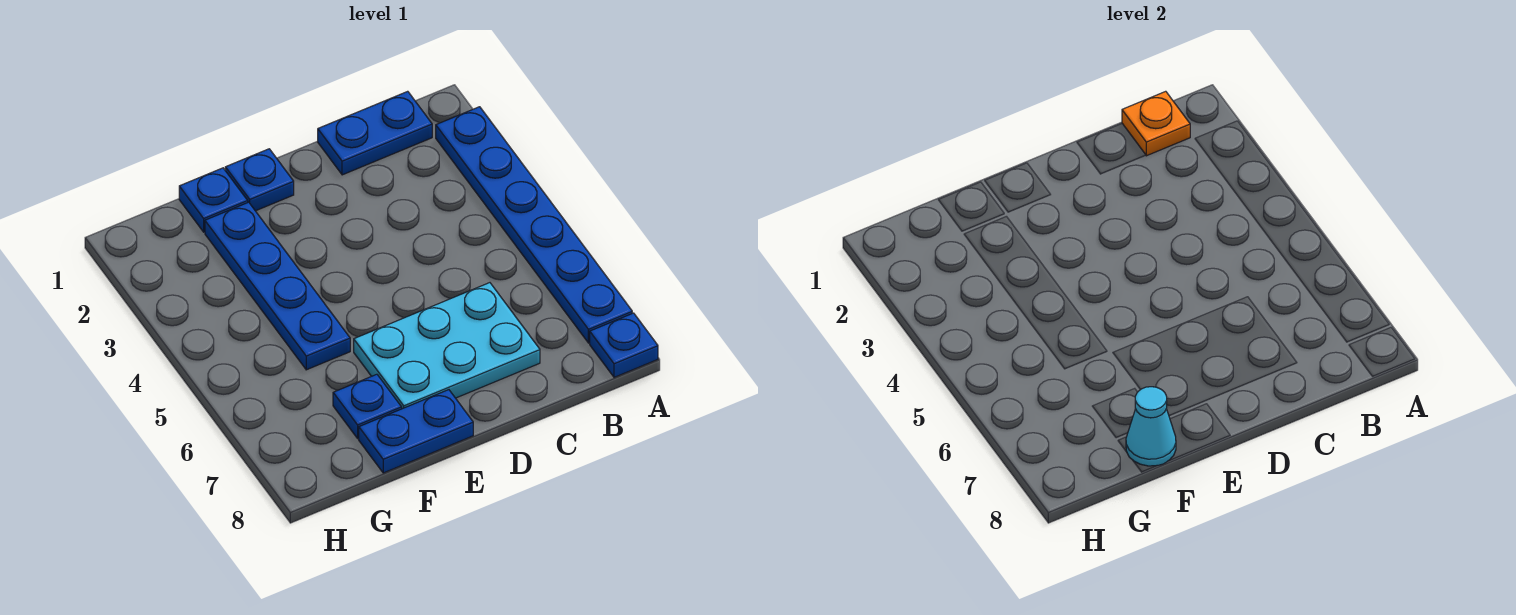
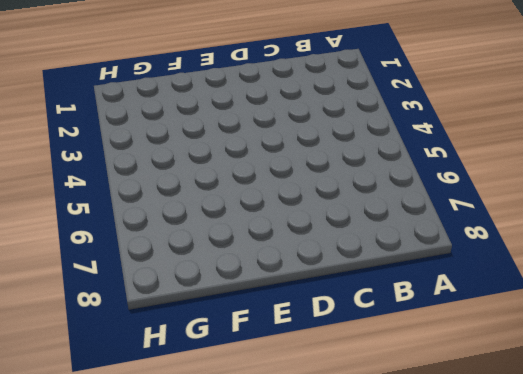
none -> blue plate A2:A7 level 1
none -> blue plate A8 level 1

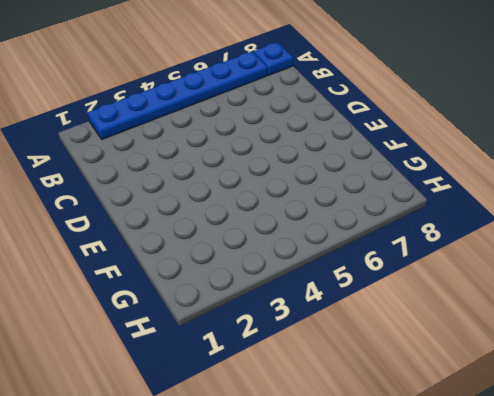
none -> blue plate B1:C1 level 1
none -> cyan plate C6:E7 level 1

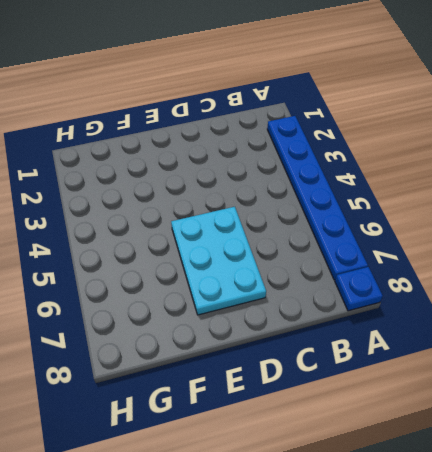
cyan plate D5:E7 level 1 -> cyan plate C6:E7 level 1
none -> blue plate B1:C1 level 1
none -> blue plate E1 level 1

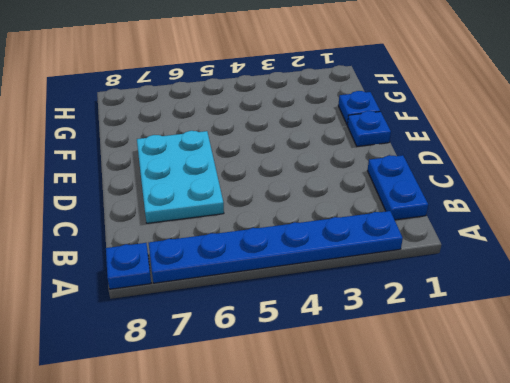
none -> blue plate E8:F8 level 1
none -> blue plate F2:F5 level 1

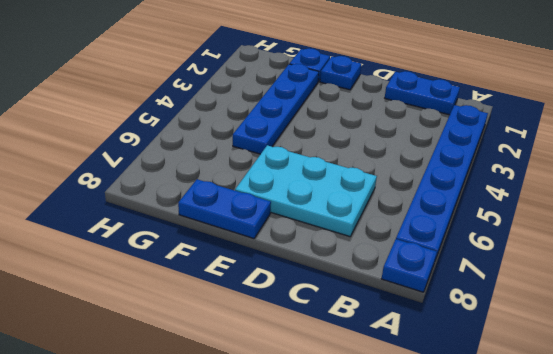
none -> blue plate F7 level 1
none -> orange plate B1 level 2

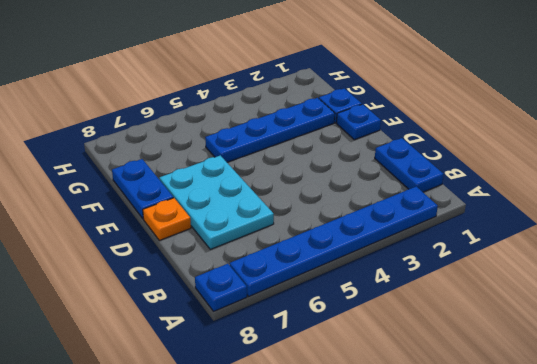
orange plate D8 level 1 -> orange plate B1 level 2
none -> blue plate F7 level 1
none -> cyan cone F8 level 2

